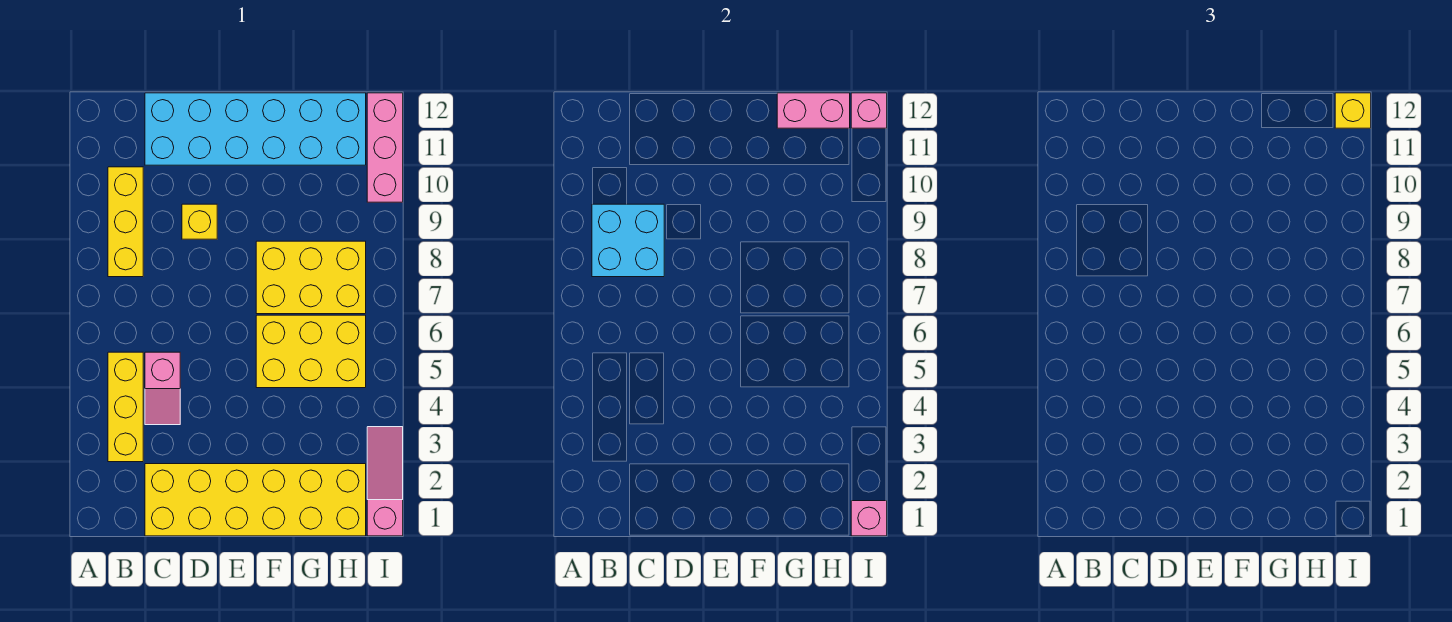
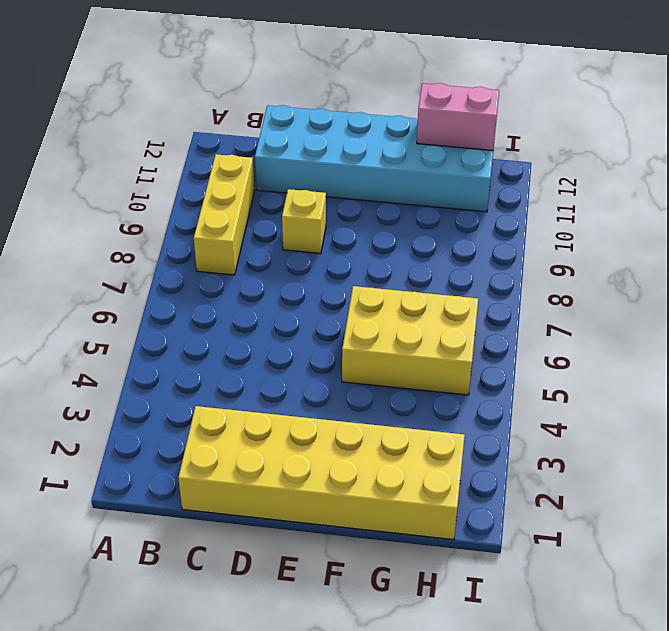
none -> yellow brick B3:B5 level 1
none -> pink slope C4:C5 level 1 top 5
none -> yellow brick F7:H8 level 1

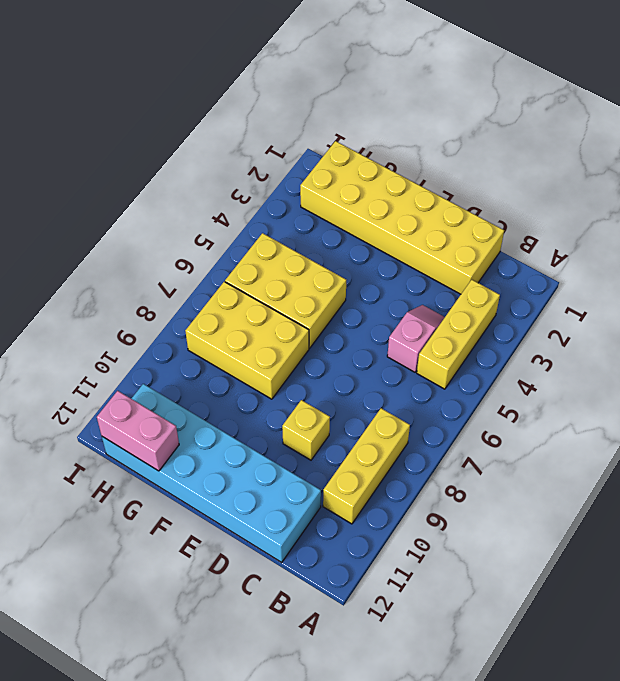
none -> pink slope I1:I3 level 1 top 1
none -> pink brick I10:I12 level 1
none -> cyan brick B8:C9 level 2

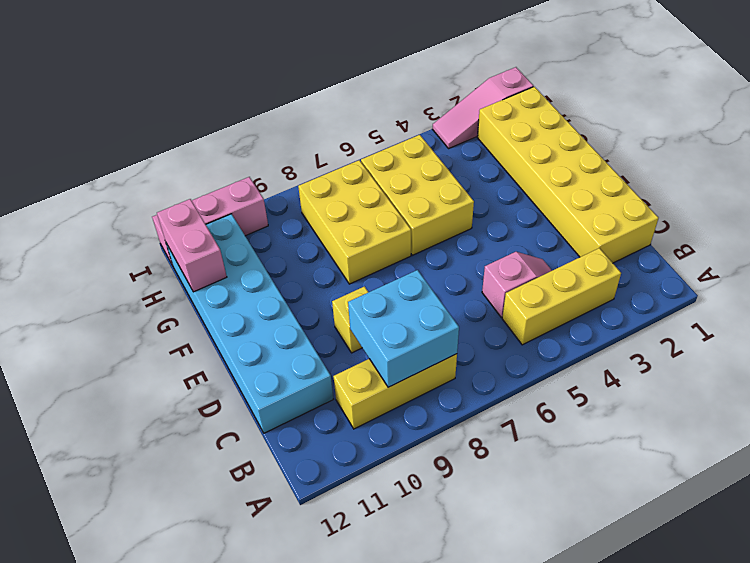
none -> pink brick I1 level 2
none -> pink brick I12 level 2
none -> yellow brick I12 level 3

